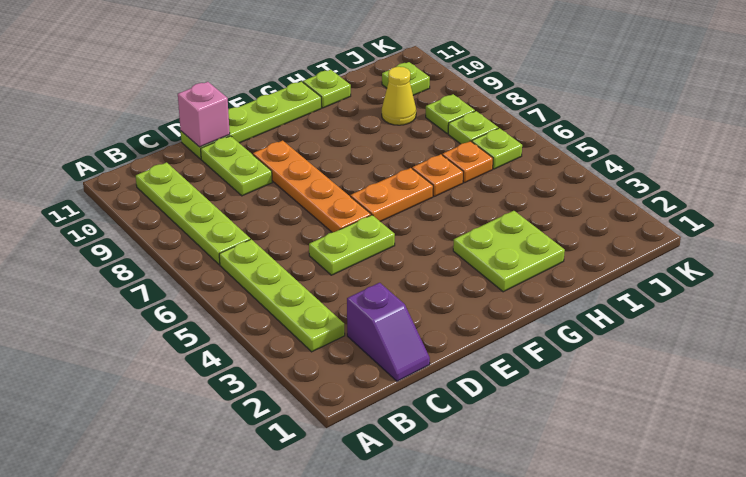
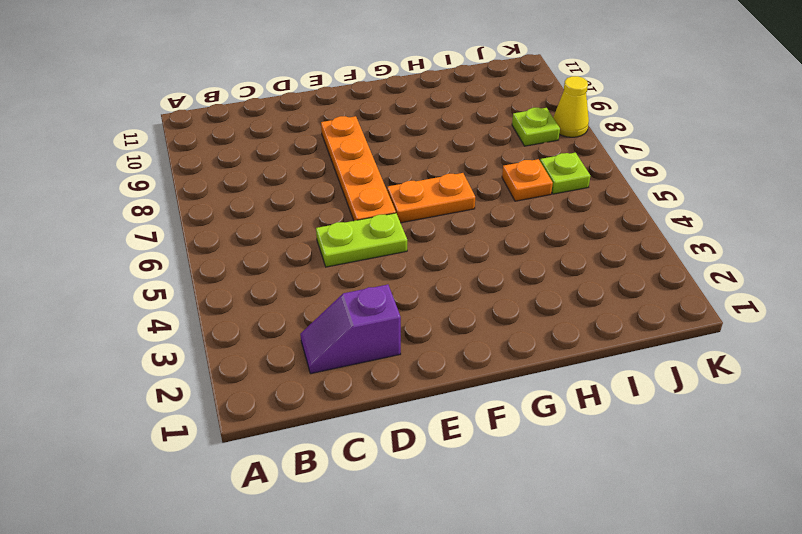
purple slope C2:D2 level 1 top D -> purple slope C1:C2 level 1 top 2
yellow cone K8 level 1 -> yellow cone I9 level 1
none -> lime plate B3:B6 level 1
none -> lime plate B7:B10 level 1
none -> lime plate D9:D10 level 1

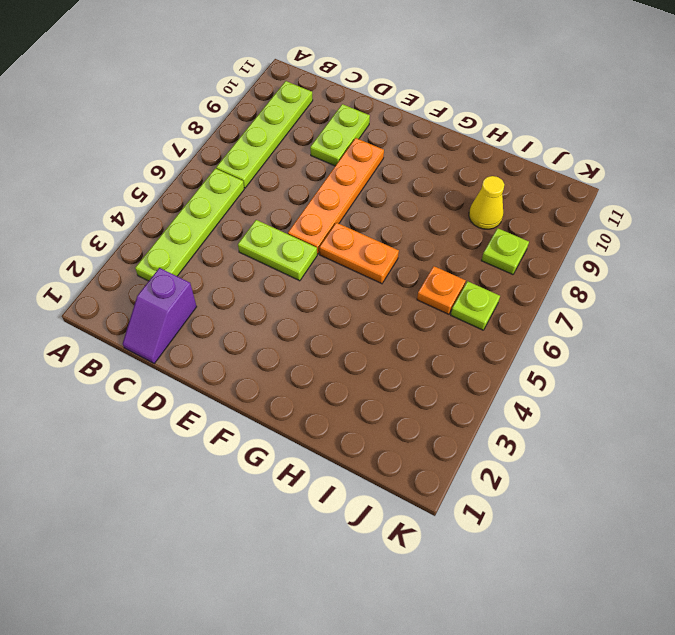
none -> lime plate D11:G11 level 1
none -> lime plate G2:H3 level 1
none -> orange plate H6 level 1

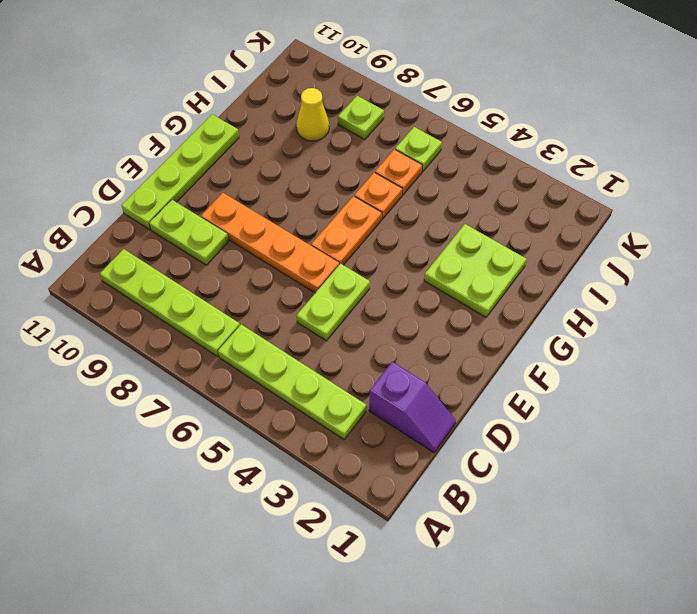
none -> lime plate H11 level 1
none -> lime plate J7 level 1
none -> lime plate J10 level 1

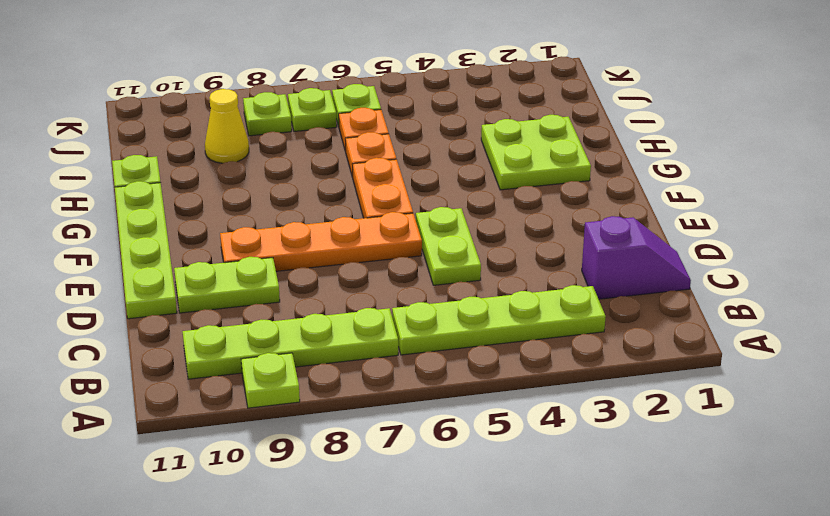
lime plate A9 level 1 -> lime plate J10 level 1
none -> pink brick D11 level 2

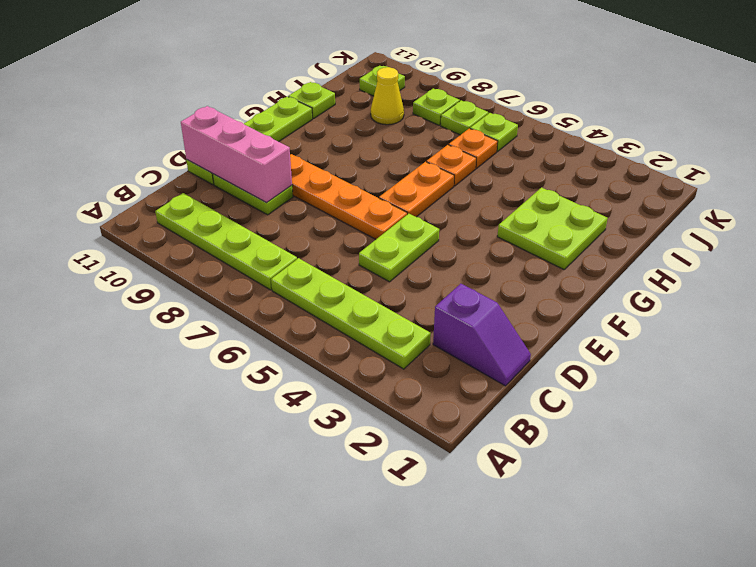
pink brick D9:D11 level 2 -> pink brick D11 level 2

